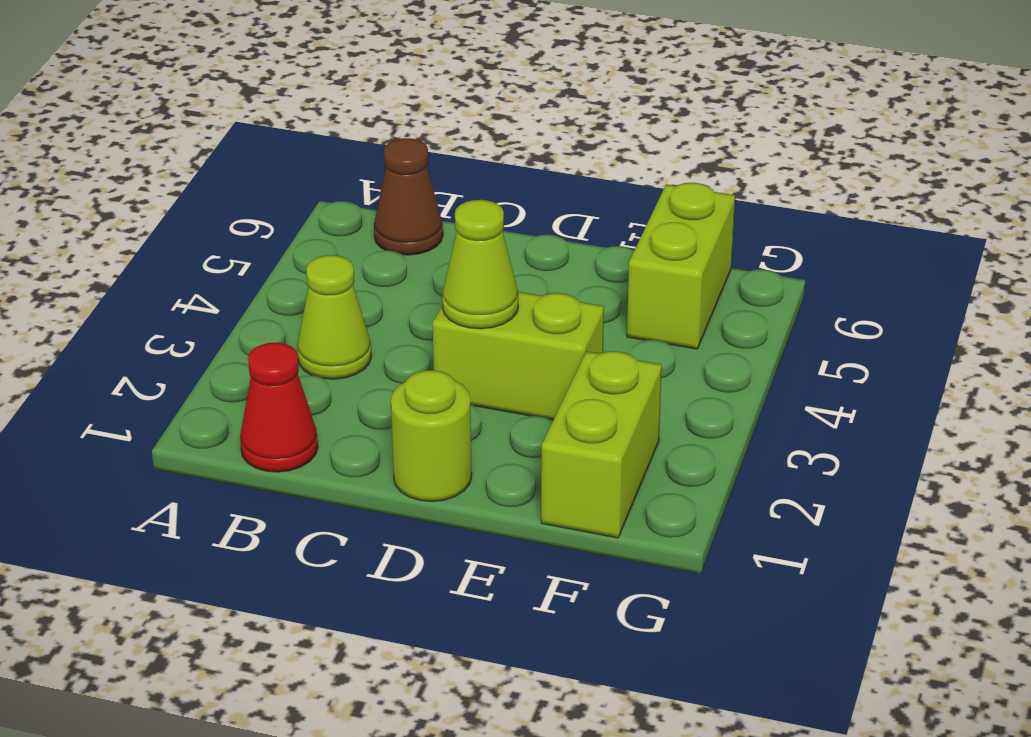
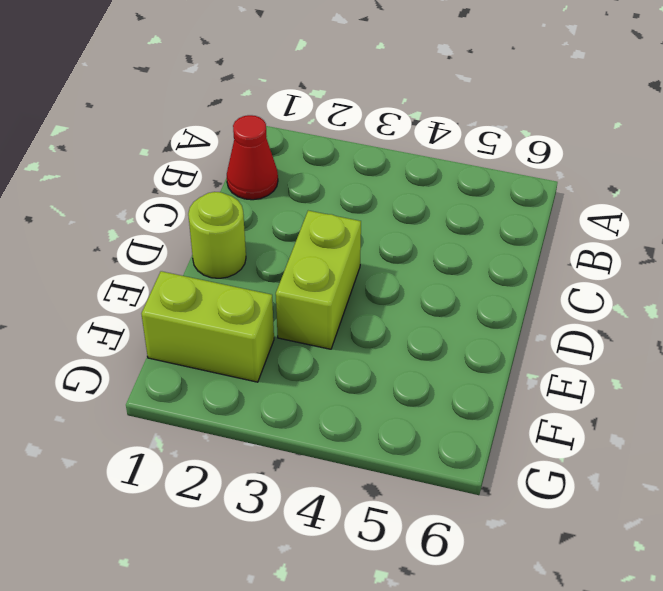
none -> lime cone B3 level 1
none -> brown cone B6 level 1

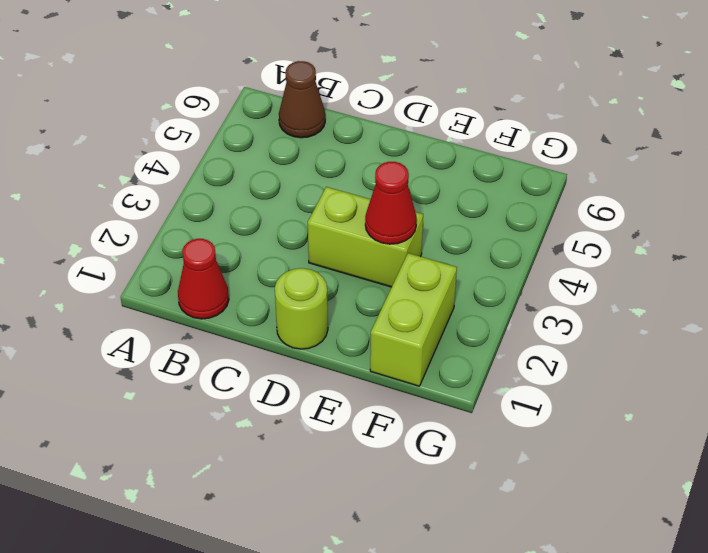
red cone E3 level 2 -> none
none -> lime cone B3 level 1
none -> lime brick F5:F6 level 1

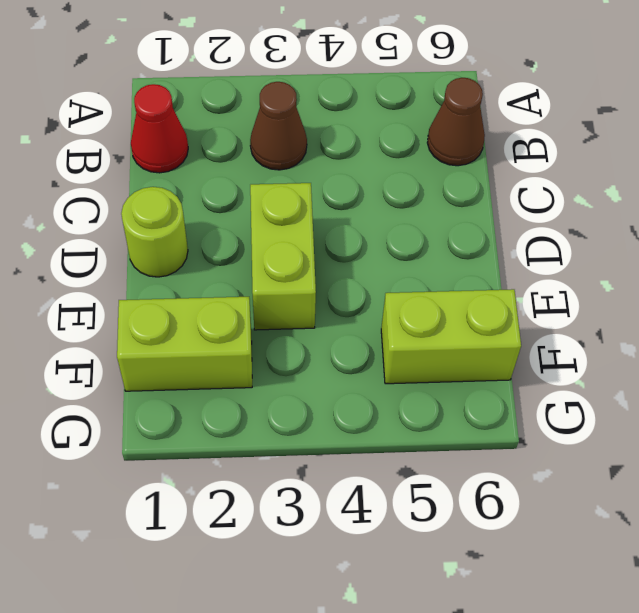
brown cone B3 level 1 -> lime cone B3 level 1
none -> lime cone D3 level 2

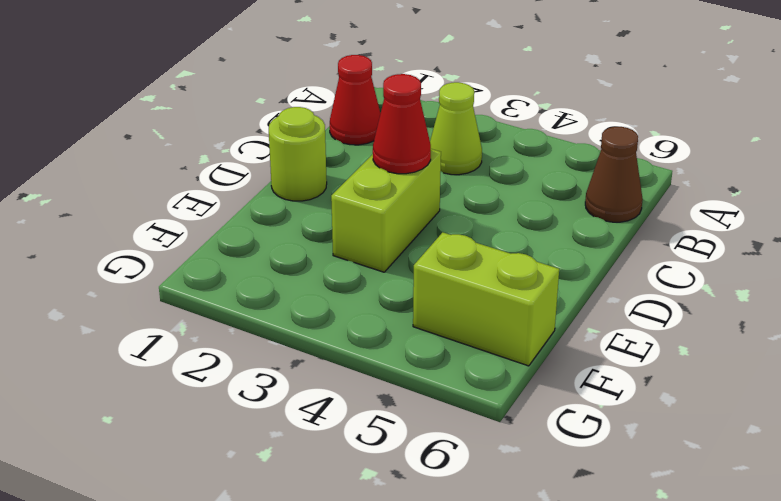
red cone D3 level 2 -> lime cone D3 level 2
none -> lime brick F1:F2 level 1

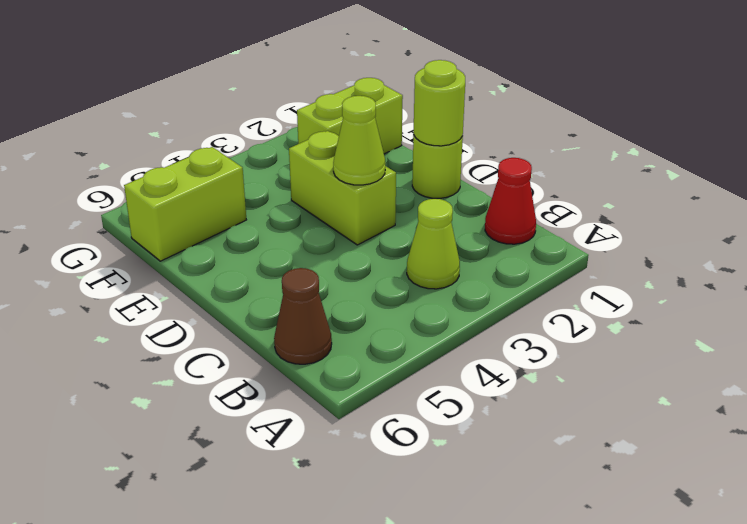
lime round brick D1 level 2 -> none

